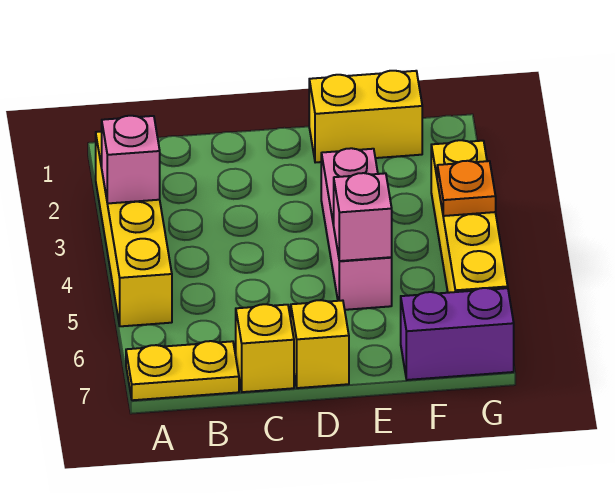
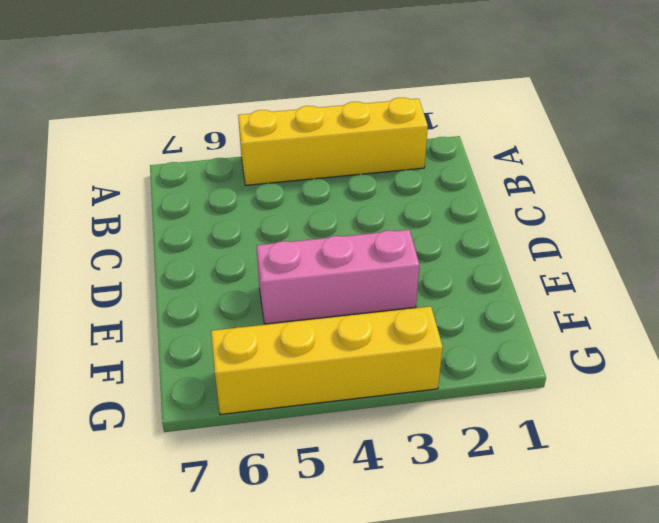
none -> yellow plate A7:B7 level 1
none -> yellow brick C7 level 1

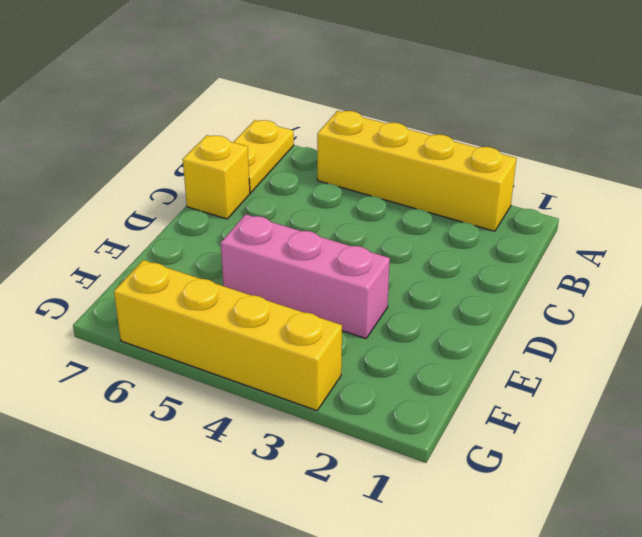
none -> yellow brick D7 level 1
none -> yellow brick E1:F1 level 1

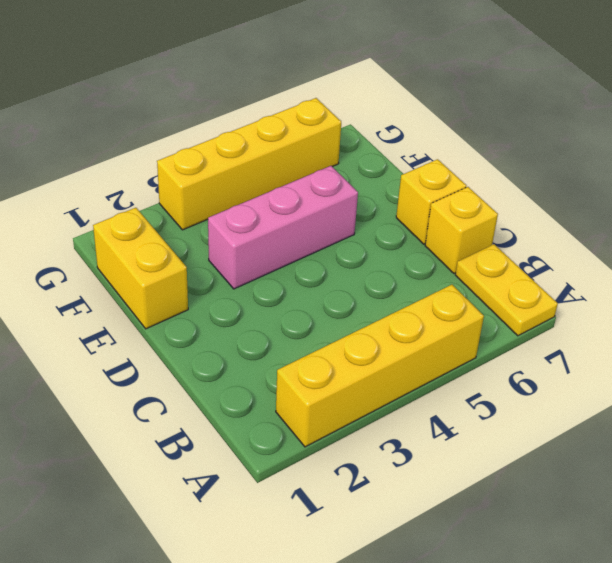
none -> purple brick F7:G7 level 1
none -> pink brick A3 level 2

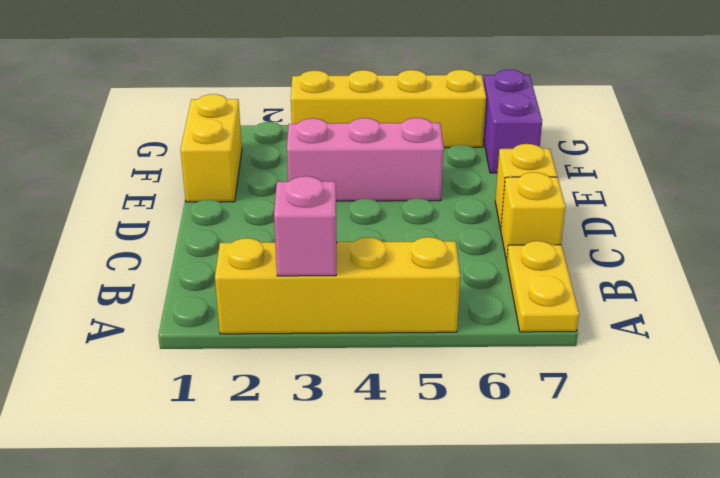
none -> pink brick E5 level 2
none -> orange plate G4 level 2

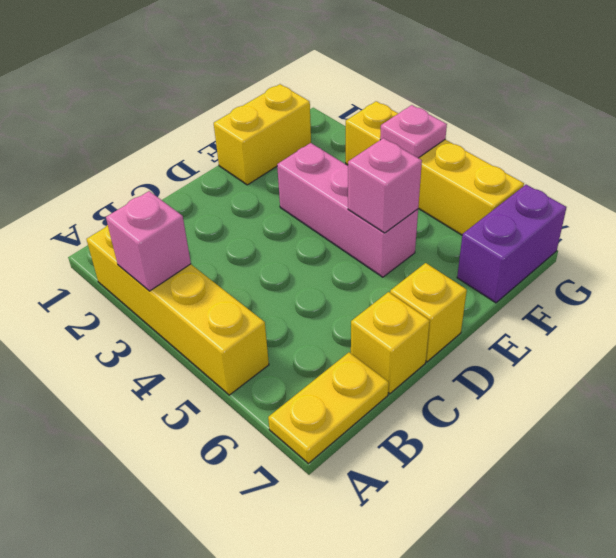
pink plate G4 level 2 -> orange plate G4 level 2

